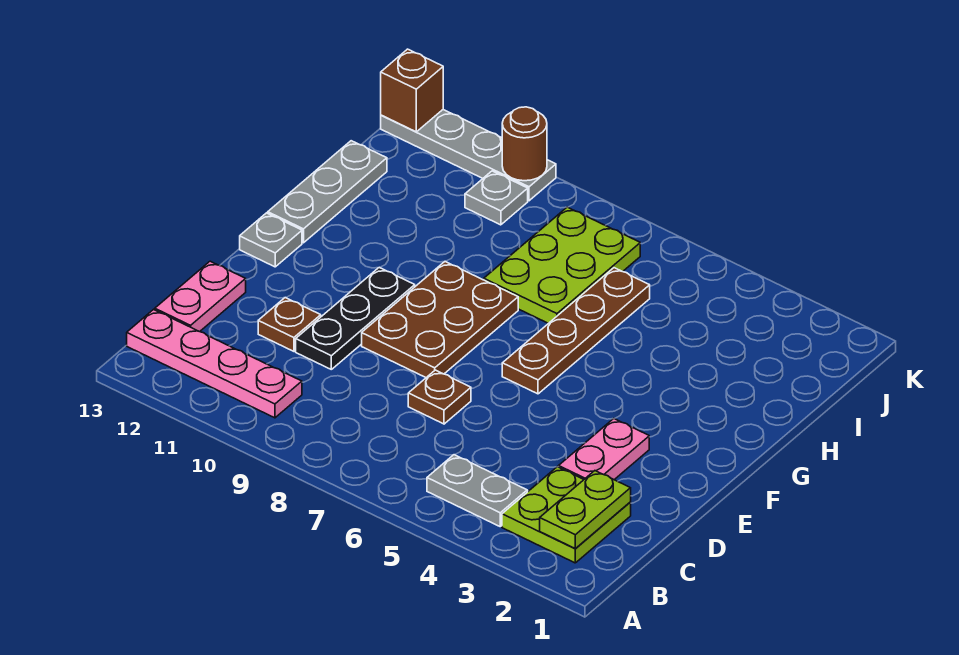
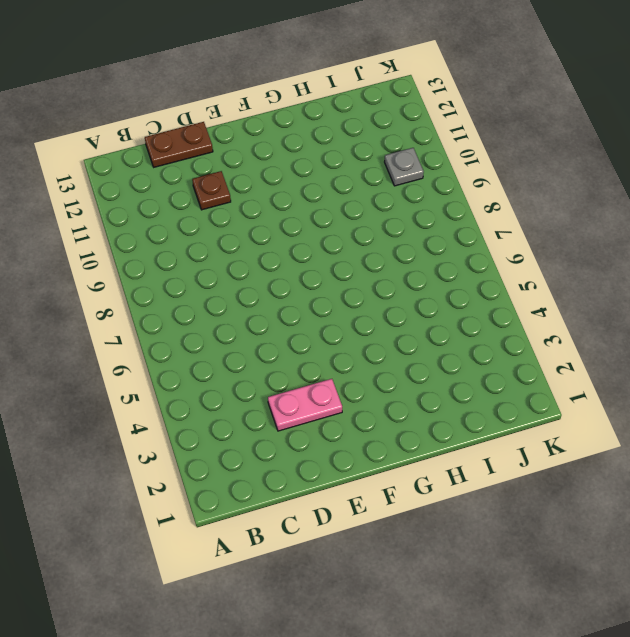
brown plate C13:D13 level 1 -> pink plate C13:D13 level 1
none -> lime plate B2:C3 level 1
none -> grey plate B4:B5 level 1
none -> pink plate B10:B13 level 1

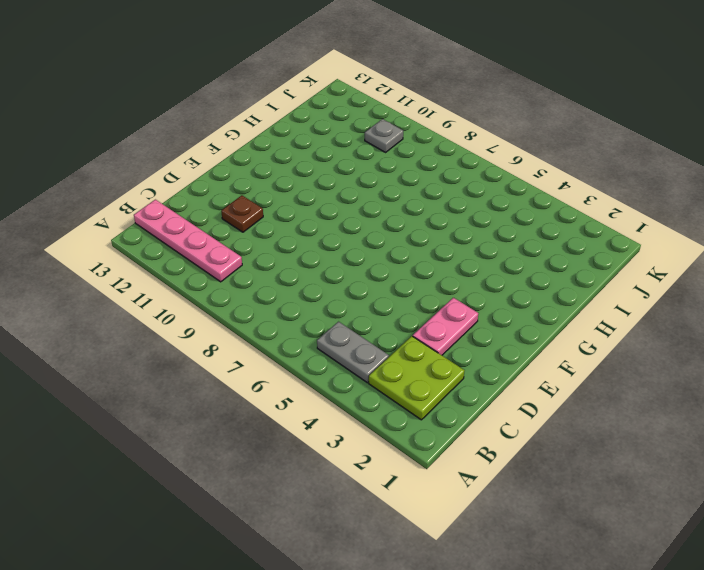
none -> pink plate C13:D13 level 1
none -> brown plate D7 level 1
none -> black plate D10:F10 level 1

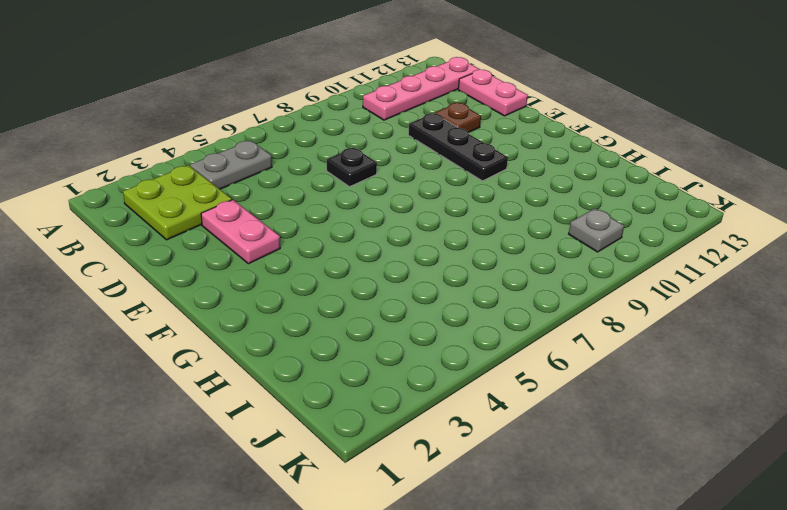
black plate D7 level 1 -> brown plate D7 level 1
none -> brown plate E8:G9 level 1
none -> brown plate F6:I6 level 1
none -> grey plate F13 level 1

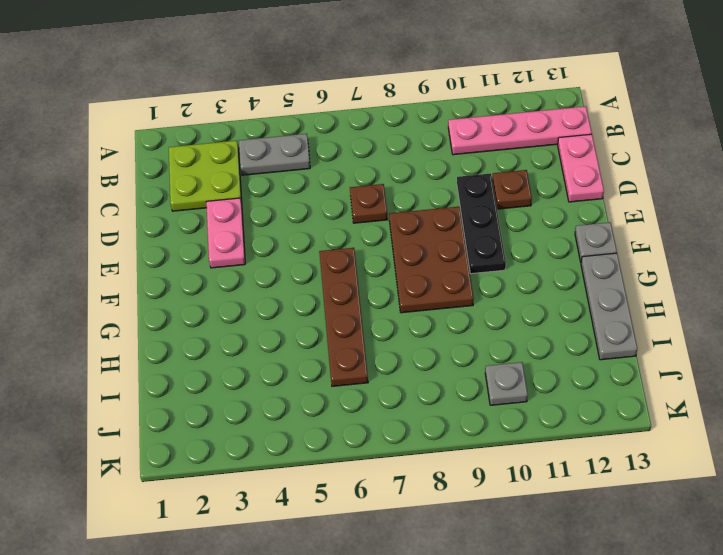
none -> lime plate H7:J8 level 1
none -> grey plate K10:K13 level 1
none -> lime plate B2:C2 level 2

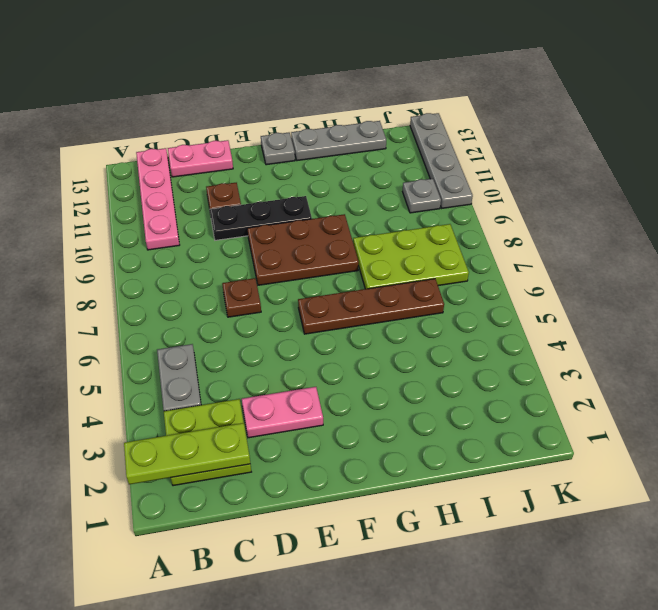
lime plate A2:C2 level 2 -> lime plate B2:C2 level 2
none -> brown round brick K10 level 2
none -> brown brick K13 level 2

